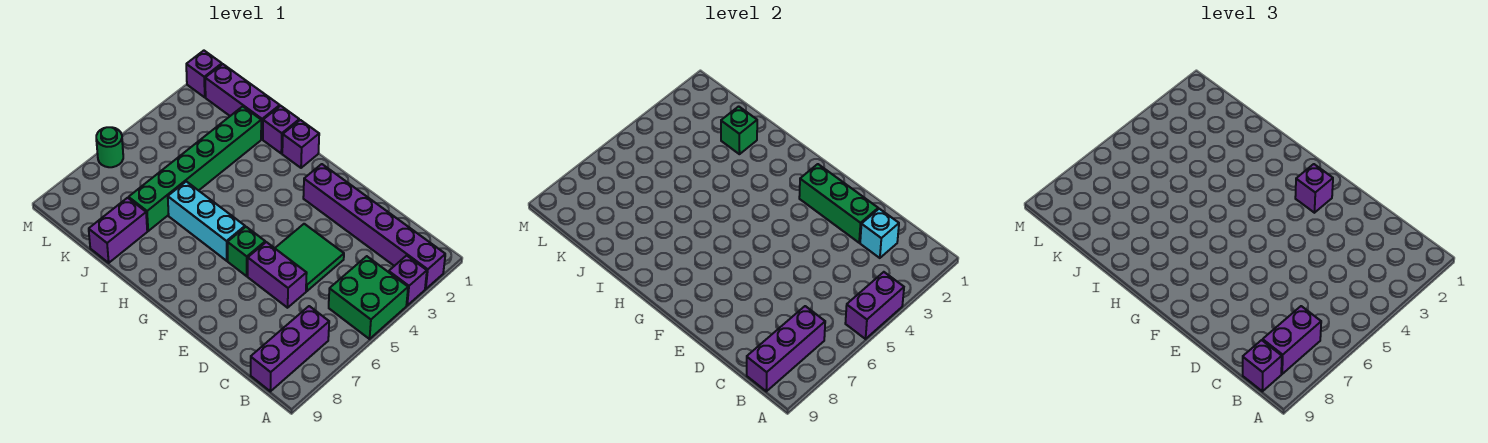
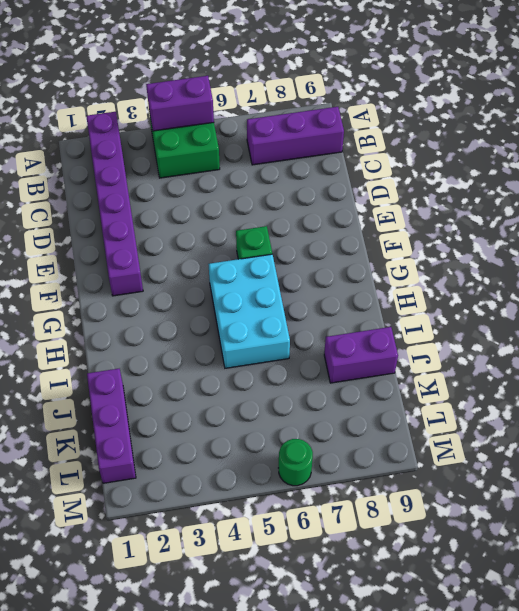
cyan brick G5:I6 level 1 -> cyan brick G6:I6 level 1
none -> purple brick A3 level 1
none -> green tile D4:E5 level 1
none -> purple brick D6:E6 level 1

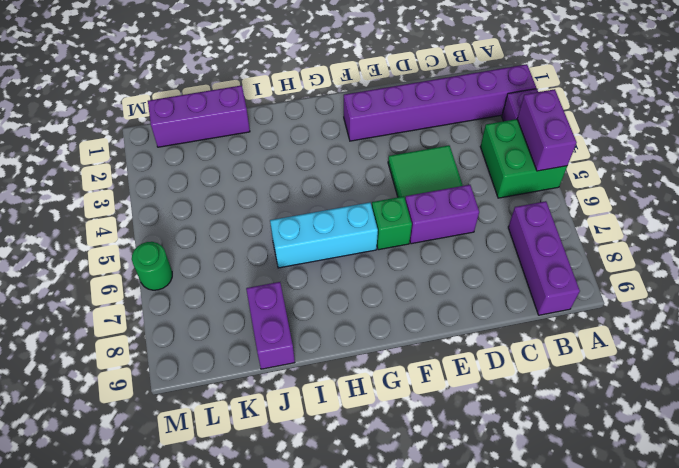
none -> purple brick H1 level 1
none -> purple brick I1 level 1
none -> green brick J2:J7 level 1

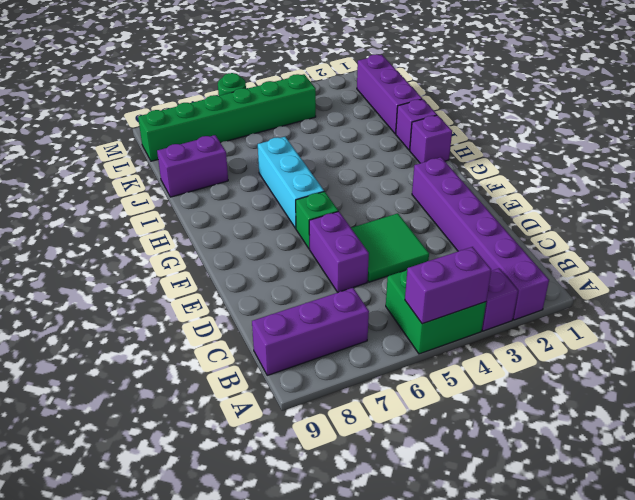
green brick L4:L9 level 1 -> green brick J2:J7 level 1
none -> purple brick M1 level 1
none -> purple brick B7:B9 level 2
none -> cyan brick C2 level 2

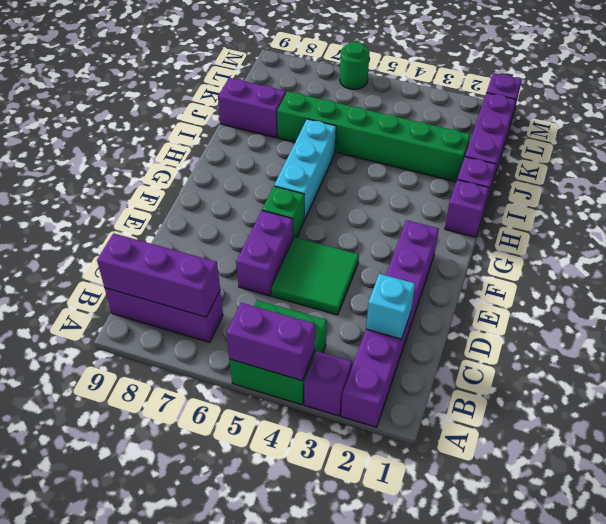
none -> green brick D2:F2 level 2
none -> green brick J2 level 2
none -> purple brick B7:B8 level 3

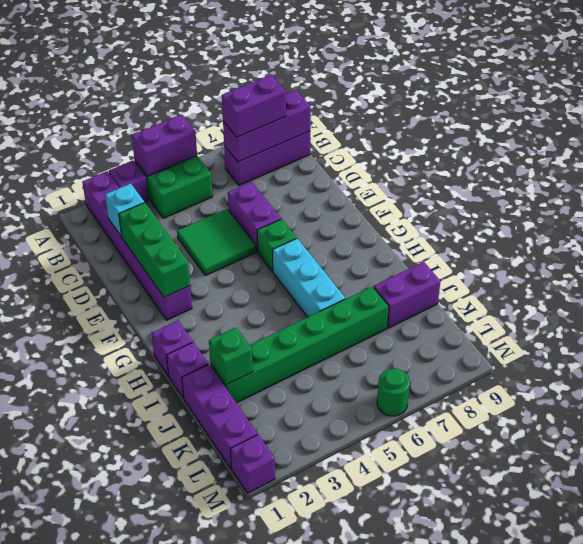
none -> purple brick B9 level 3
none -> purple brick F2 level 3

